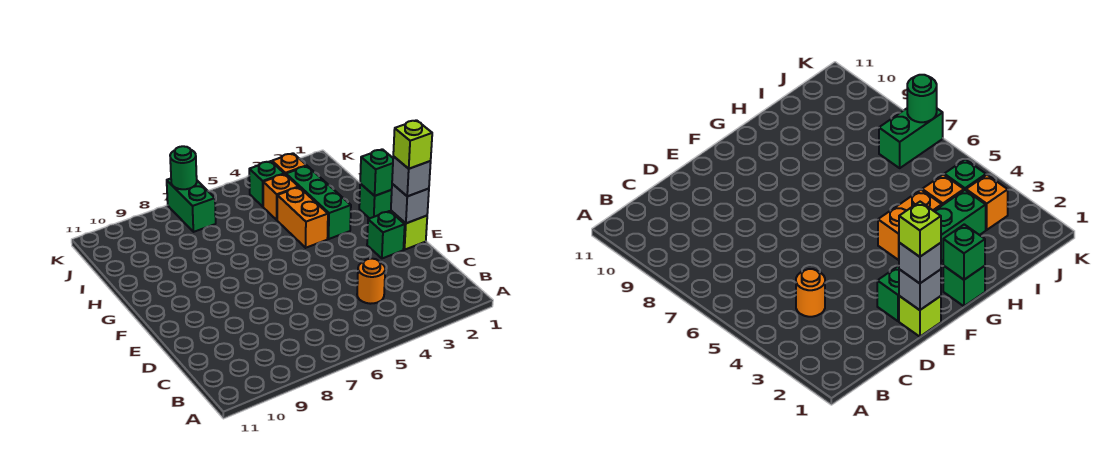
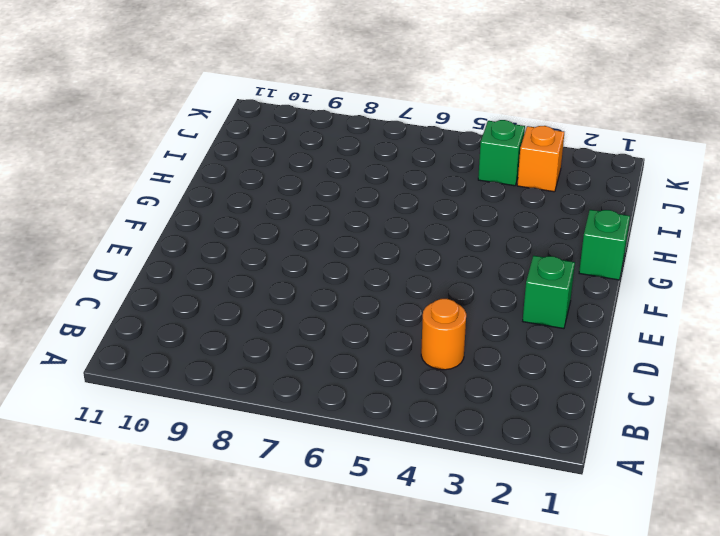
none -> lime brick E1 level 1
none -> green brick G3:I3 level 1
none -> orange brick G4:H4 level 1

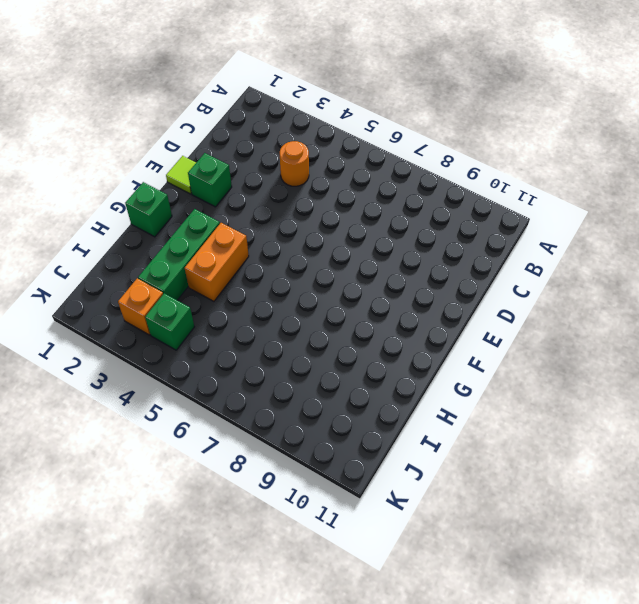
lime tile E1 level 1 -> lime brick E1 level 1
none -> orange brick I4 level 1
none -> green brick J7:K7 level 1
none -> grey brick E1 level 2

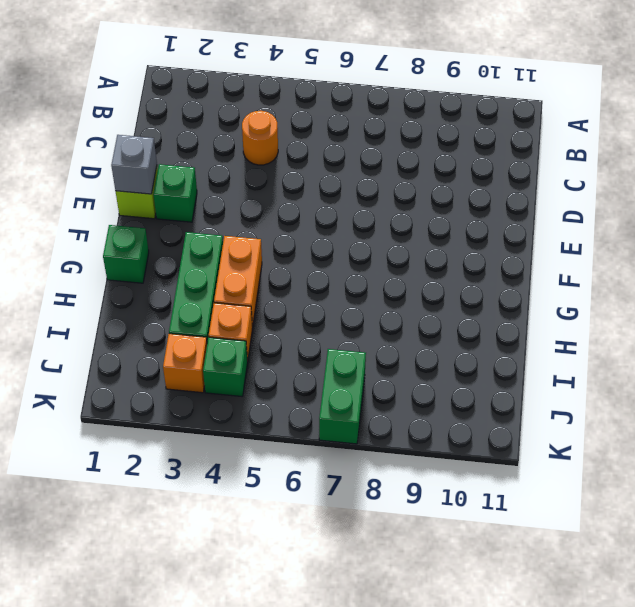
none -> green brick G1 level 2
none -> green round brick K7 level 2
none -> grey brick E1 level 3

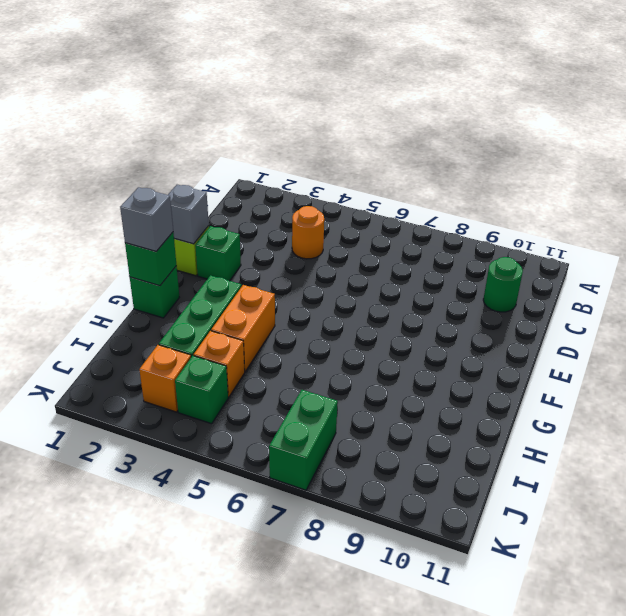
green round brick C10 level 1 -> green round brick K7 level 2
grey brick G1 level 3 -> grey brick E1 level 3
none -> lime brick E1 level 4

